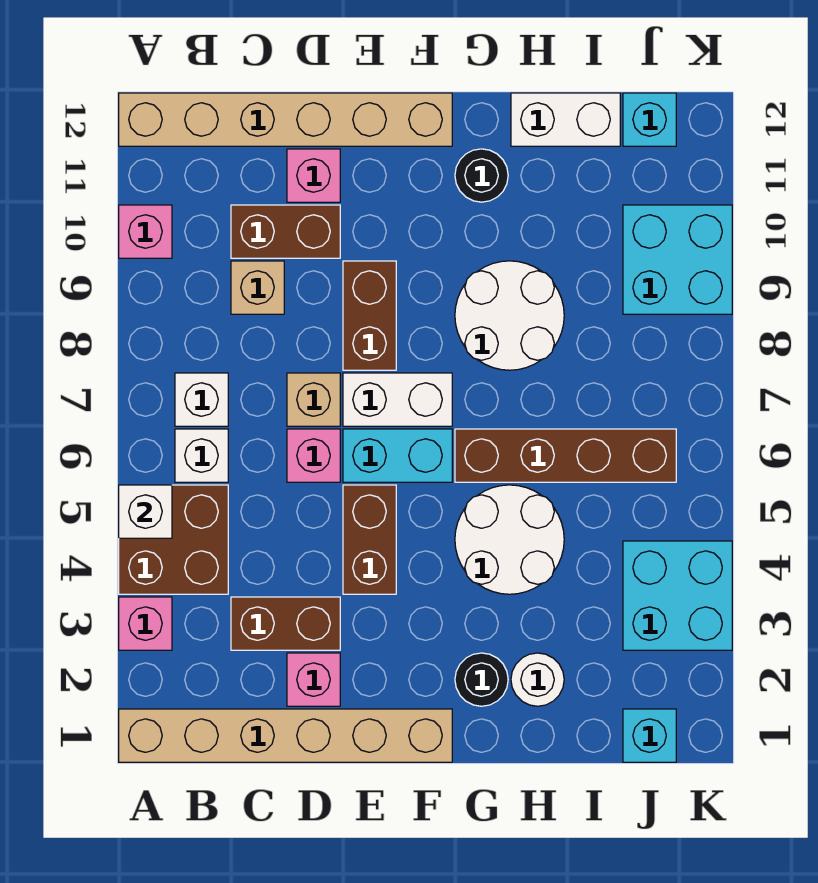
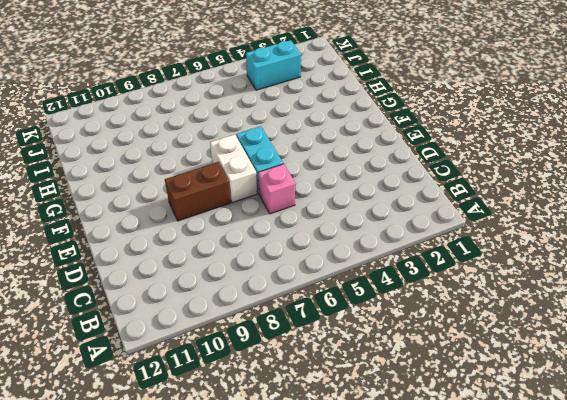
cyan brick J3:J4 level 1 -> cyan brick J3:K4 level 1
none -> tan brick A1:F1 level 1
none -> pink brick A3 level 1
none -> brown brick A4:B5 level 1
none -> pink brick A10 level 1

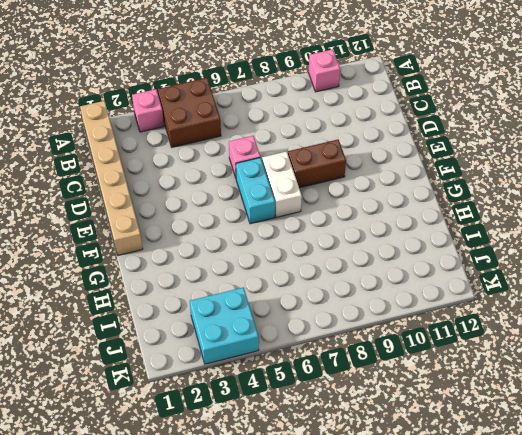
none -> tan brick A12:F12 level 1
none -> white brick B6 level 1
none -> white brick B7 level 1
none -> brown brick C3:D3 level 1

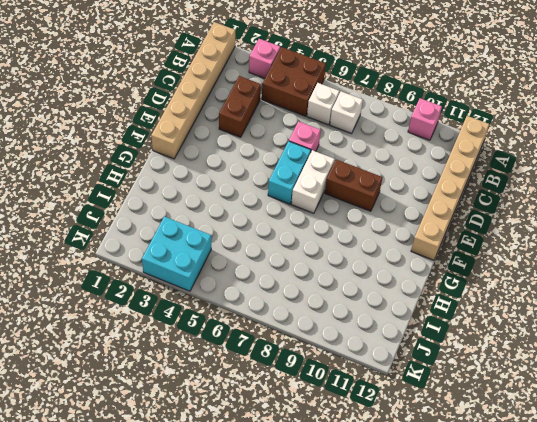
none -> tan brick C9 level 1
none -> brown brick C10:D10 level 1
none -> pink brick D2 level 1
none -> tan brick D7 level 1

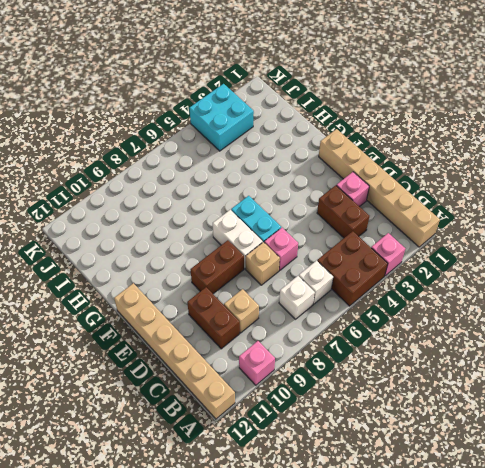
none -> pink brick D11 level 1
none -> brown brick E4:E5 level 1
none -> black round brick G2 level 1
none -> white round brick G4:H5 level 1

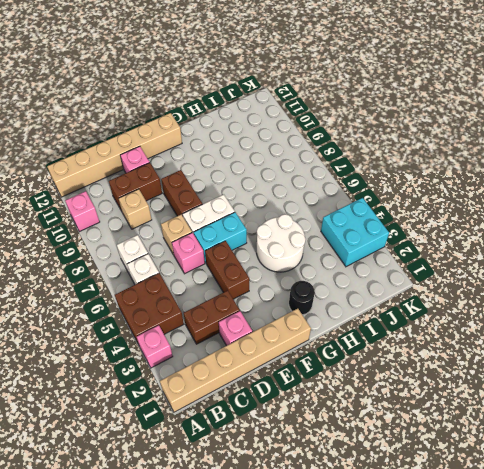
none -> brown brick G6:J6 level 1
none -> white round brick G8:H9 level 1
none -> black round brick G11 level 1
none -> white round brick H2 level 1

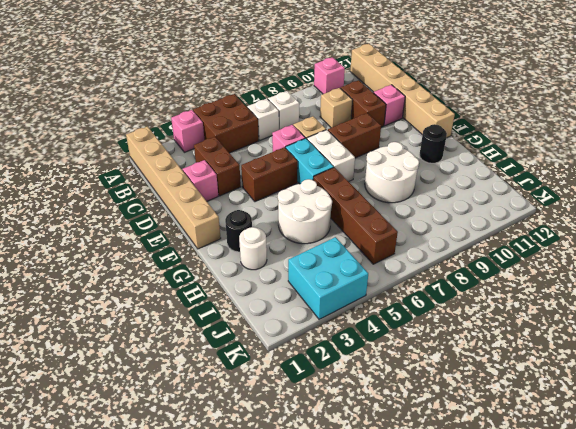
none -> white brick H12:I12 level 1
none -> cyan brick J1 level 1
none -> cyan brick J9:K10 level 1
none -> cyan brick J12 level 1

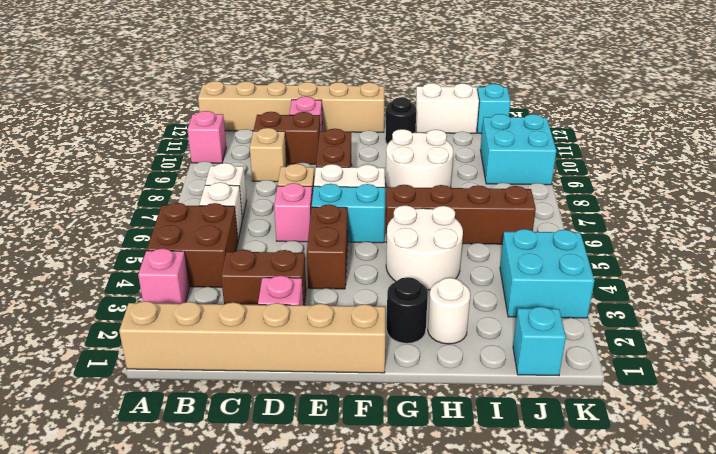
none -> white brick A5 level 2

